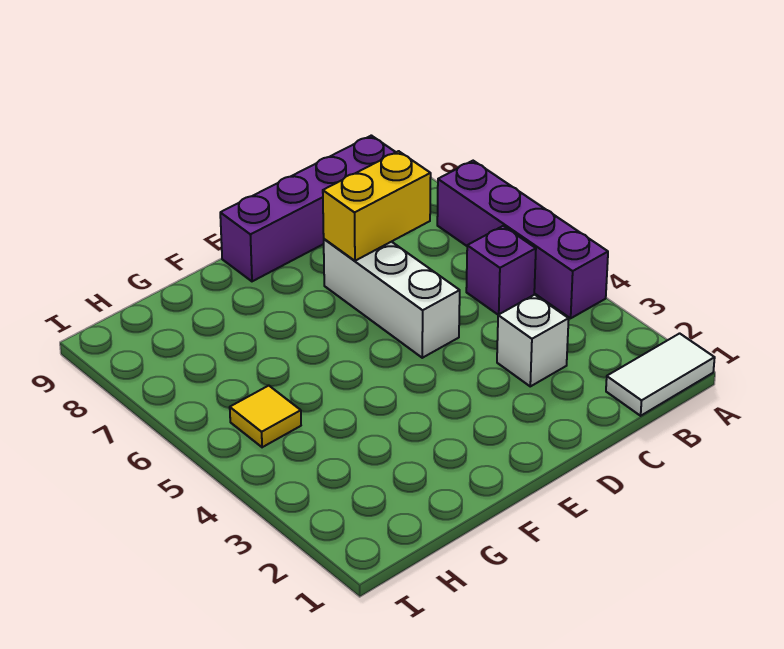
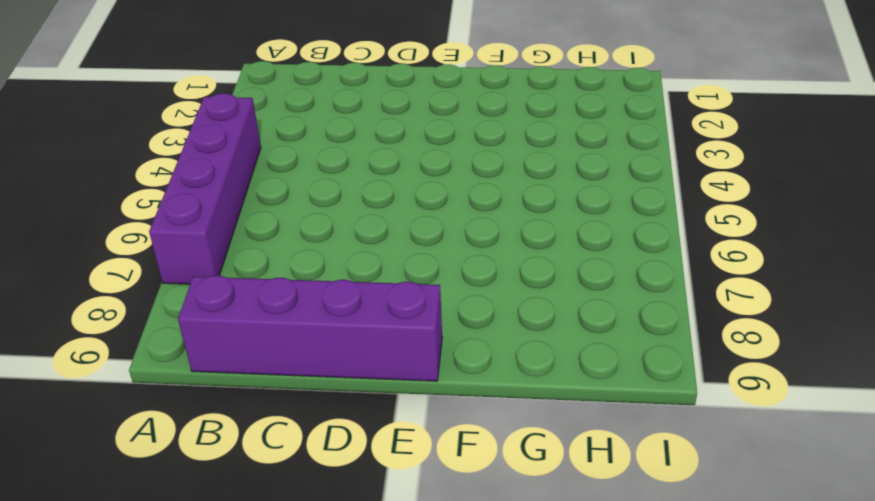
none -> white tile A1:B1 level 1
none -> purple brick B5 level 1

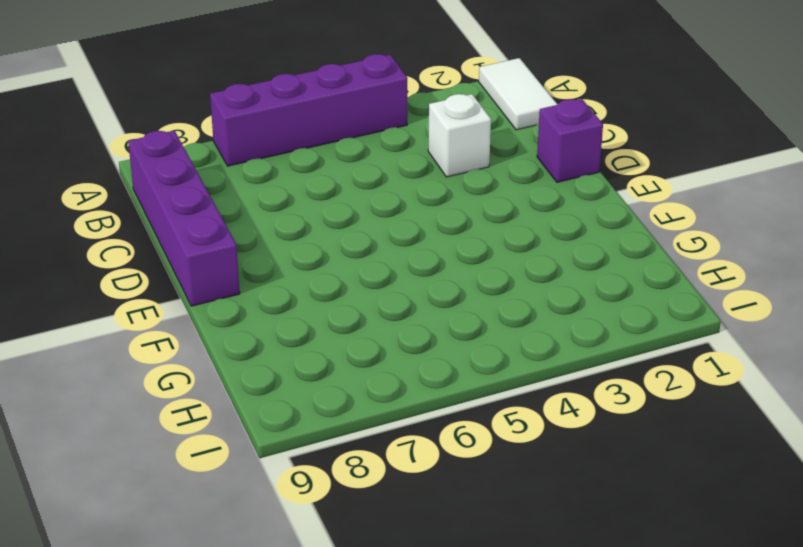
purple brick D1 level 1 -> purple brick B5 level 1
none -> white brick D5:D7 level 1
none -> yellow tile H5 level 1

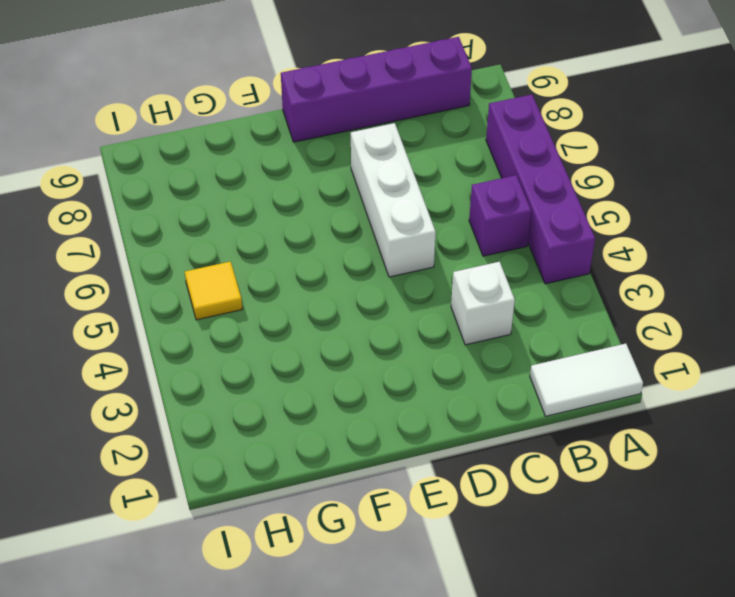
none -> yellow brick C7:D7 level 2

